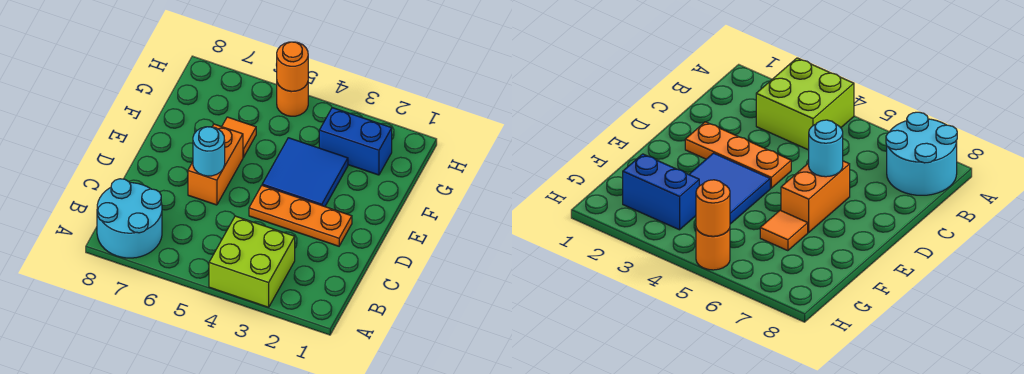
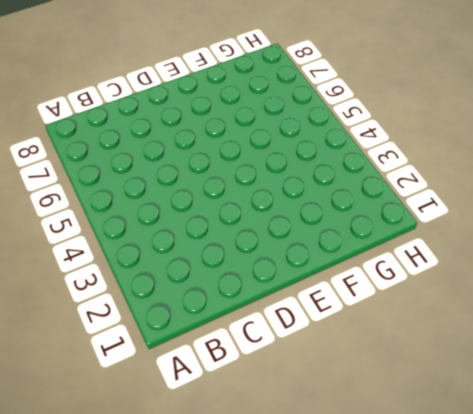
none -> lime brick A3:B4 level 1
none -> cyan round brick A7:B8 level 1

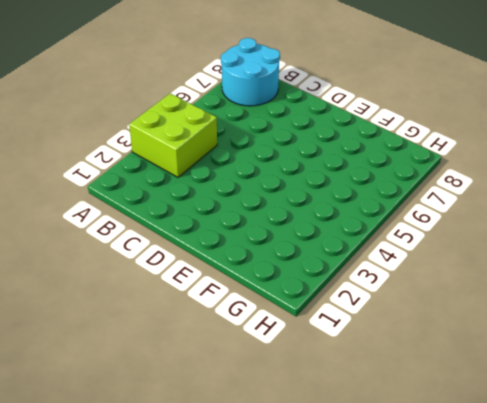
none -> orange plate D2:D4 level 1
none -> orange brick D6:E6 level 1

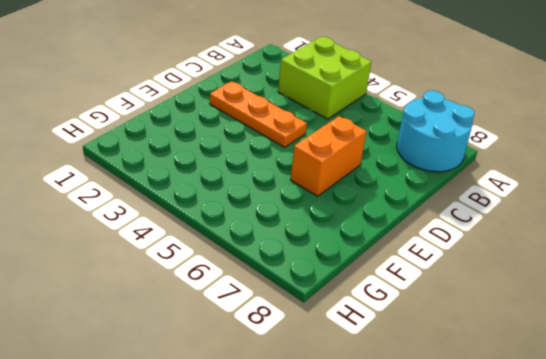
none -> blue tile E3:F4 level 1
none -> orange tile F6 level 1

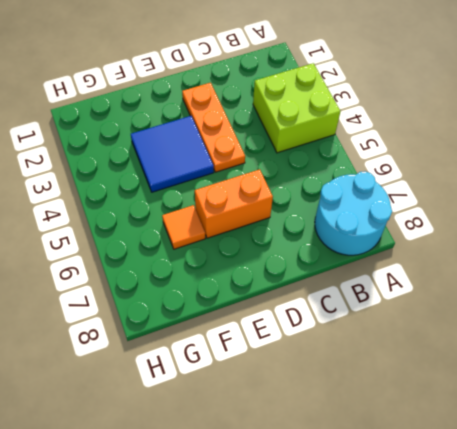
none -> blue brick G2:G3 level 1
none -> orange round brick H5 level 1

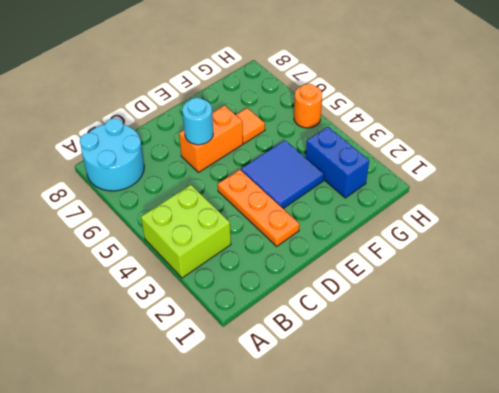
none -> orange round brick H5 level 2

